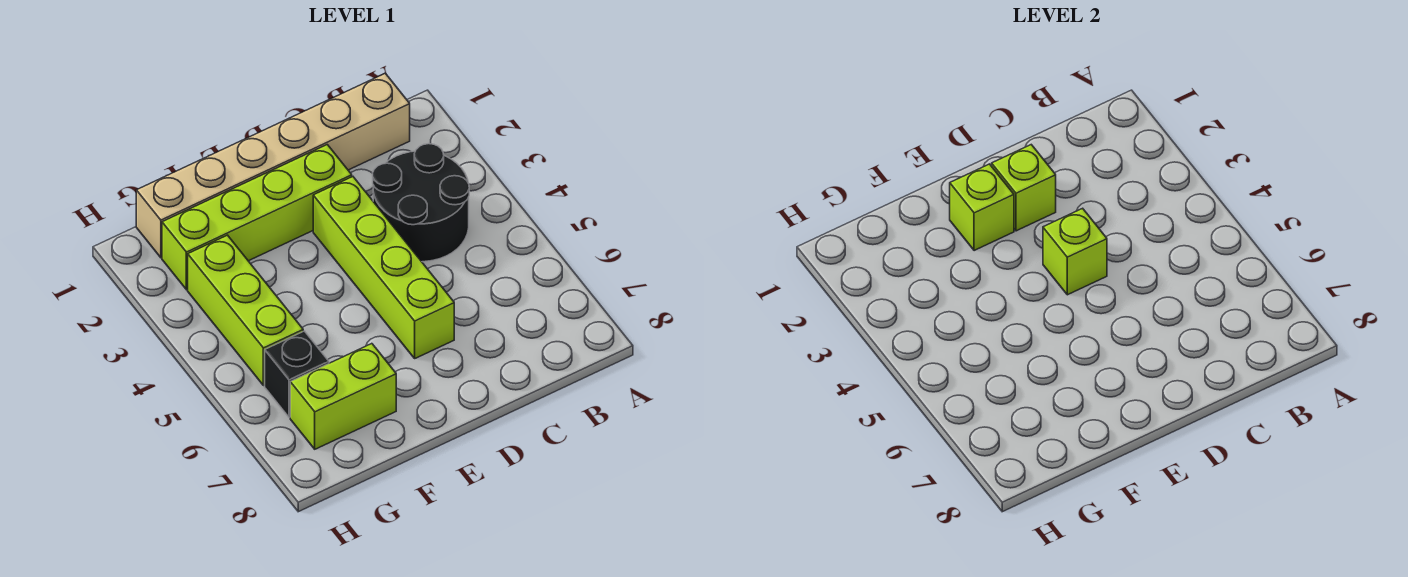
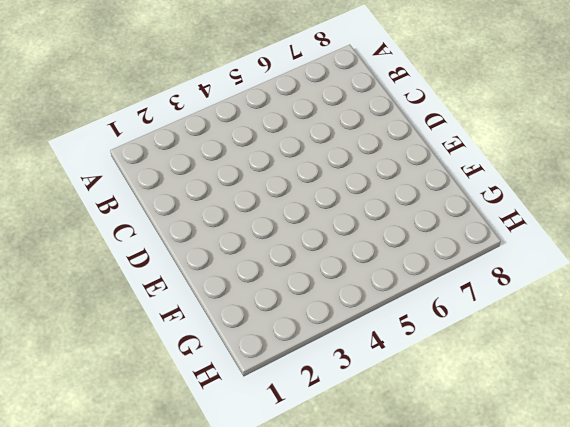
none -> tan brick B1:G1 level 1
none -> black round brick B3:C4 level 1

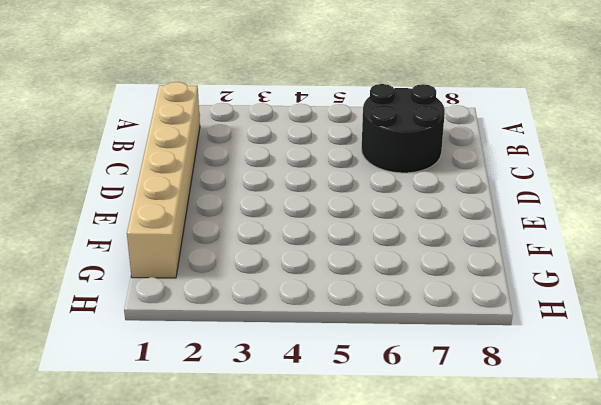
black round brick B6:C7 level 1 -> black round brick B3:C4 level 1
none -> lime brick D2:G2 level 1
none -> lime brick D3:D6 level 1

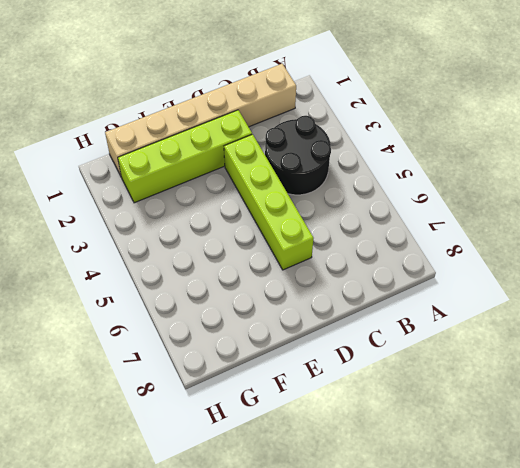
none -> lime brick F7:G7 level 1
none -> lime brick G3:G5 level 1

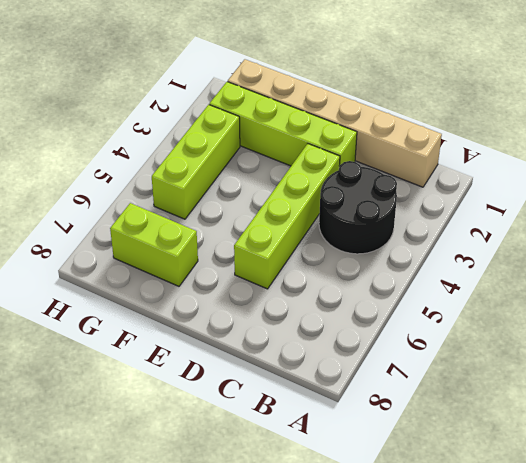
none -> black brick G6 level 1
none -> lime brick D2 level 2

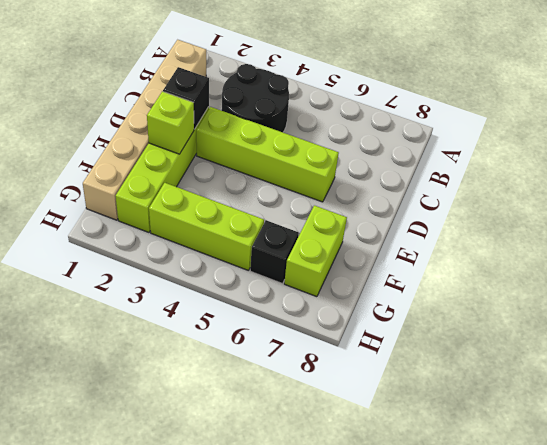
black brick D2 level 2 -> lime brick D2 level 2
none -> lime brick D4 level 2

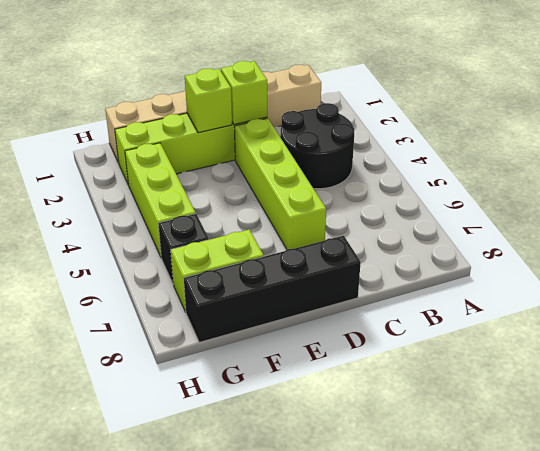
black brick D8:G8 level 1 -> none
none -> lime brick D4 level 2

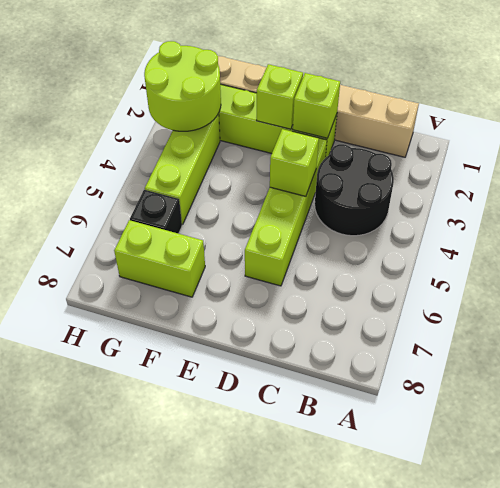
lime round brick G2:H3 level 2 -> none

